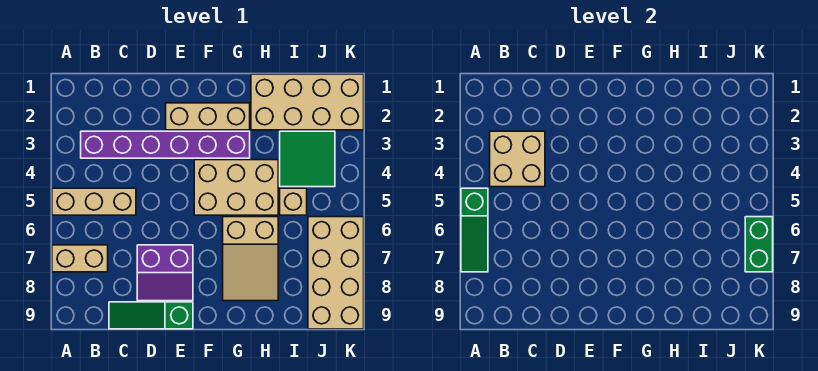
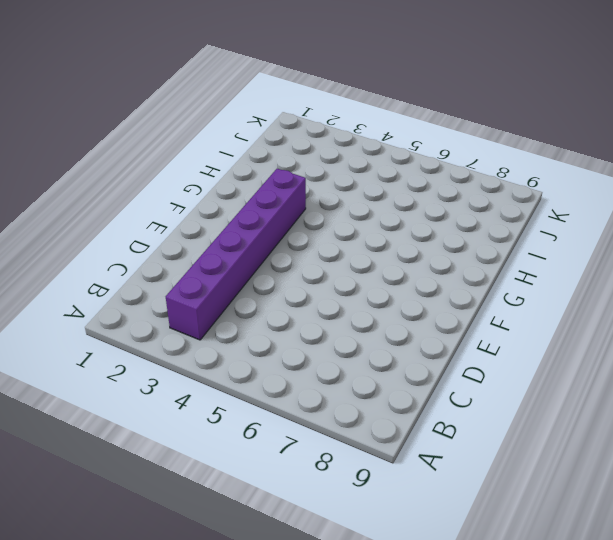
none -> tan brick A5:C5 level 1
none -> tan brick A7:B7 level 1
none -> green slope C9:E9 level 1 top E

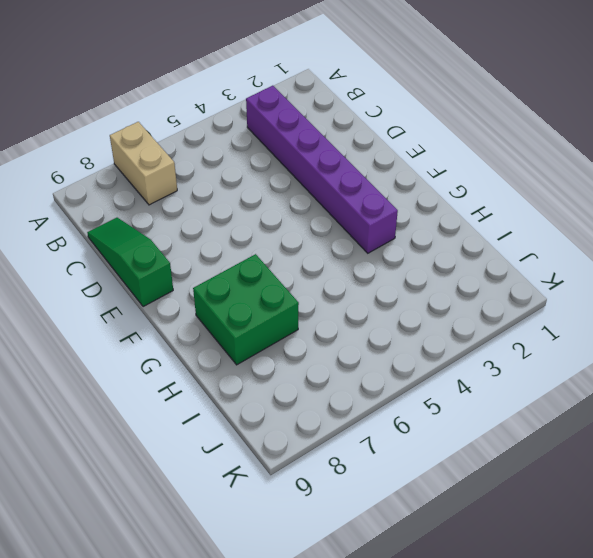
green brick G7:H8 level 1 -> tan slope G6:H8 level 1 top 6
none -> tan brick A5:C5 level 1
none -> purple slope D7:E8 level 1 top 7
none -> tan brick E2:G2 level 1

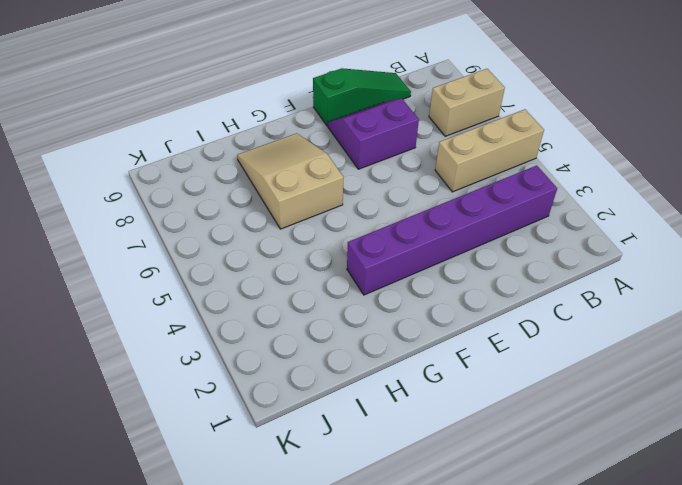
none -> tan brick E2:G2 level 1
none -> tan brick F4:H5 level 1
none -> tan brick H1:K2 level 1

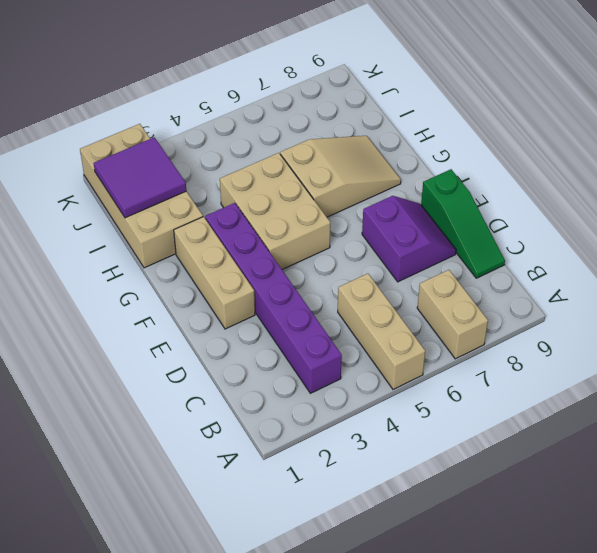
purple tile I1:J2 level 2 -> none
none -> green tile I3:J4 level 1
none -> tan brick I5 level 1
none -> tan brick J6:K9 level 1

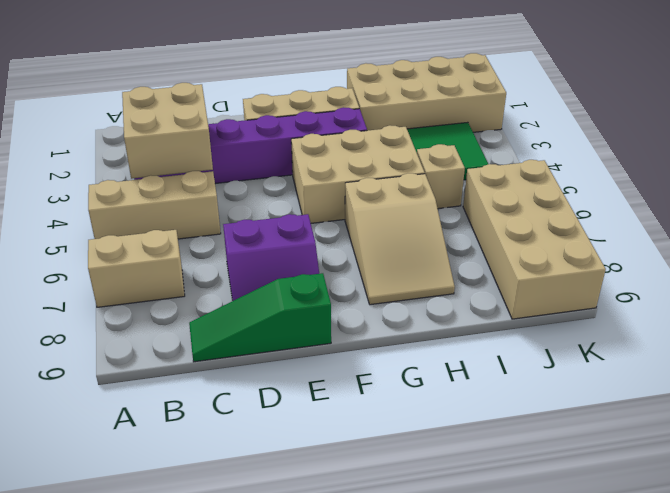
none -> green slope A5:A7 level 2 top 5
none -> green brick K6:K7 level 2

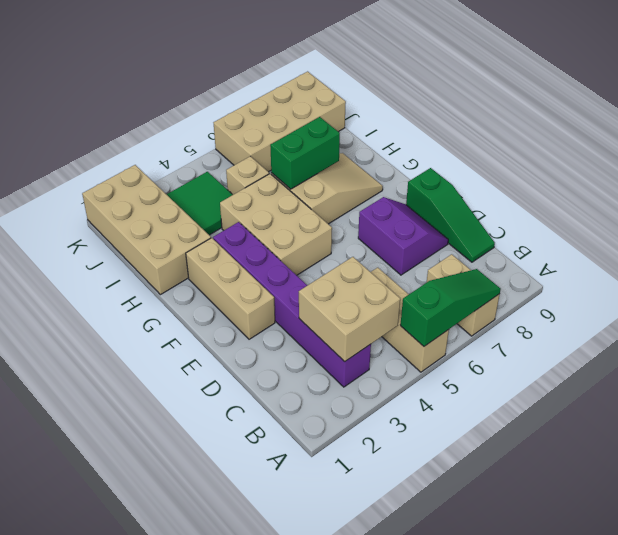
green brick H6:H7 level 2 -> green brick K6:K7 level 2

